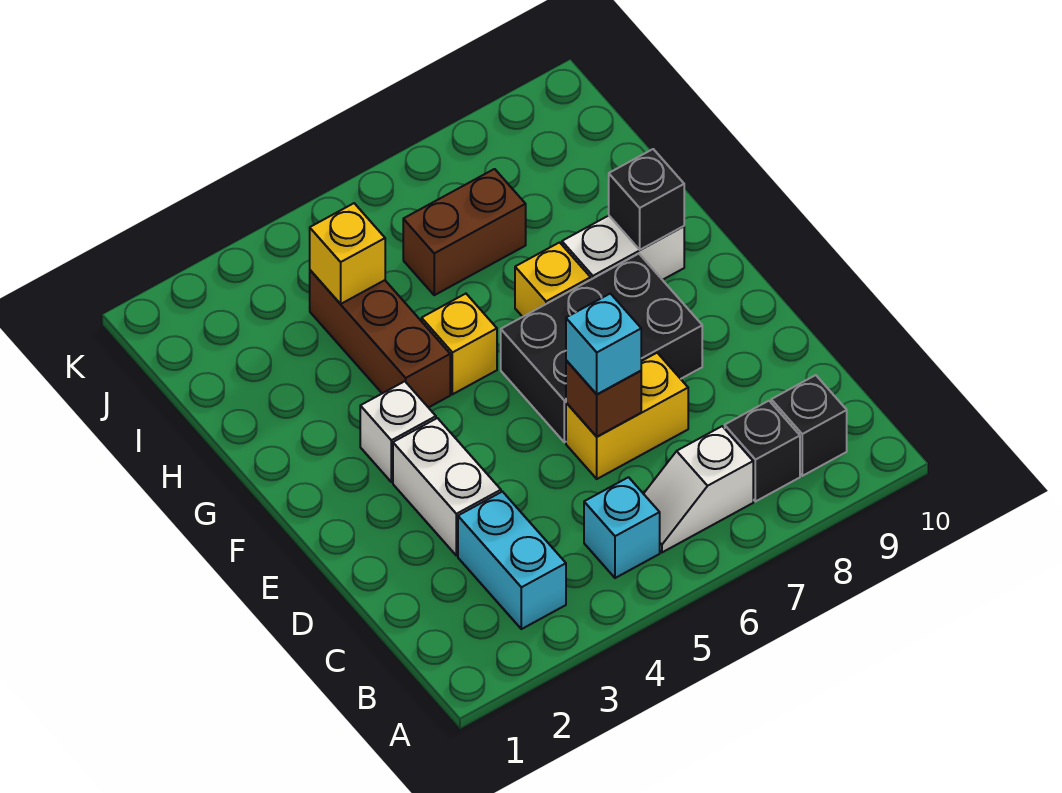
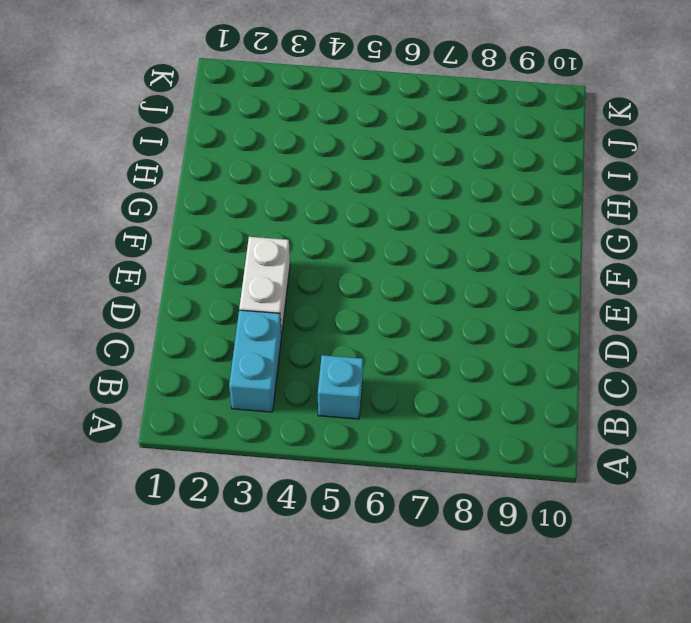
none -> white slope B6:B7 level 1 top 7
none -> black brick B8 level 1
none -> black brick B9 level 1

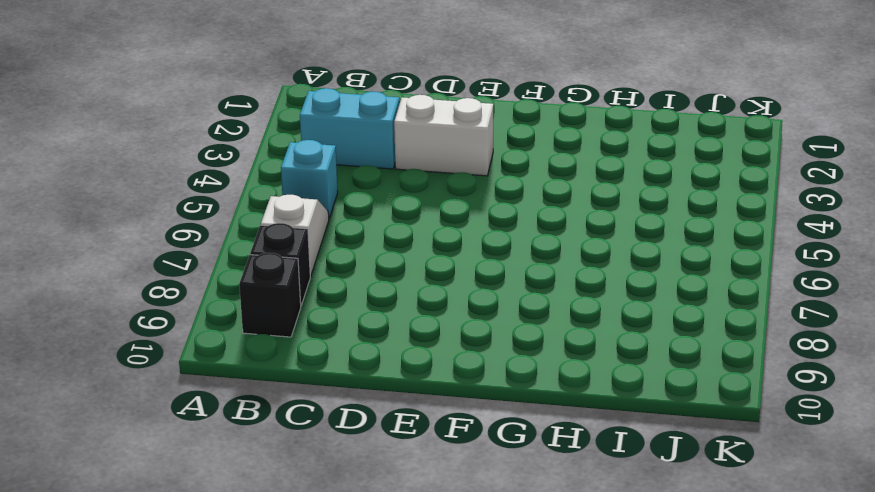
none -> yellow brick D6:D7 level 1
none -> black brick E6:F8 level 1
none -> white brick F3 level 1

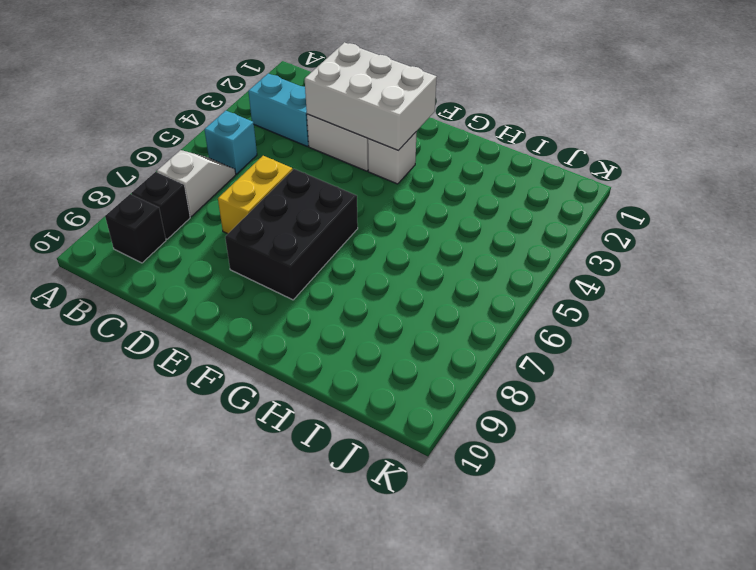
white brick D2:F3 level 2 -> none
none -> brown brick G4:I4 level 1
none -> yellow brick G5 level 1
none -> yellow brick G7 level 1

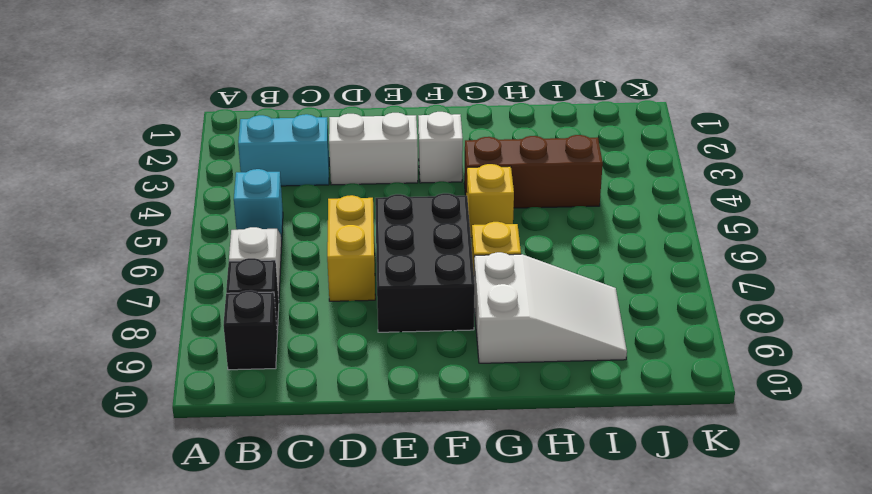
white slope G8:I9 level 1 top G -> white brick G8:G9 level 1
none -> brown brick I6:I7 level 1
none -> brown brick D6 level 2
none -> black brick G9 level 2

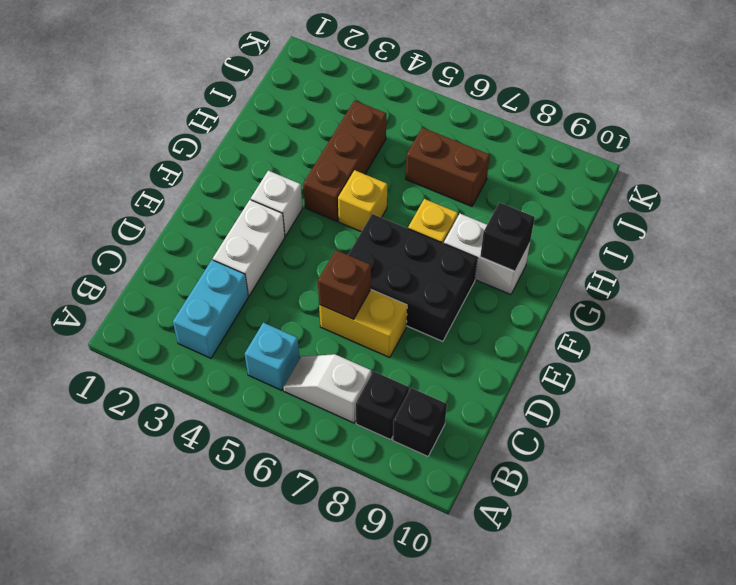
none -> yellow brick I4 level 2
none -> cyan brick D6 level 3

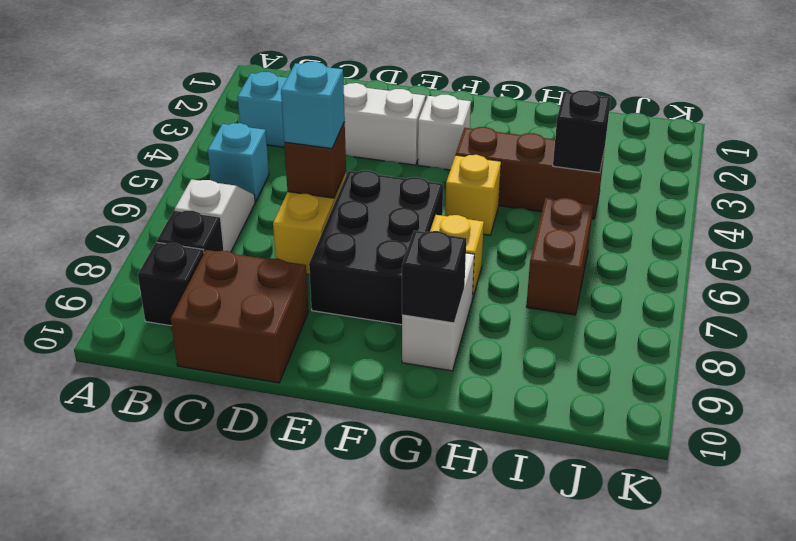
brown brick C9:D10 level 1 -> none
black brick I4 level 2 -> yellow brick I4 level 2

